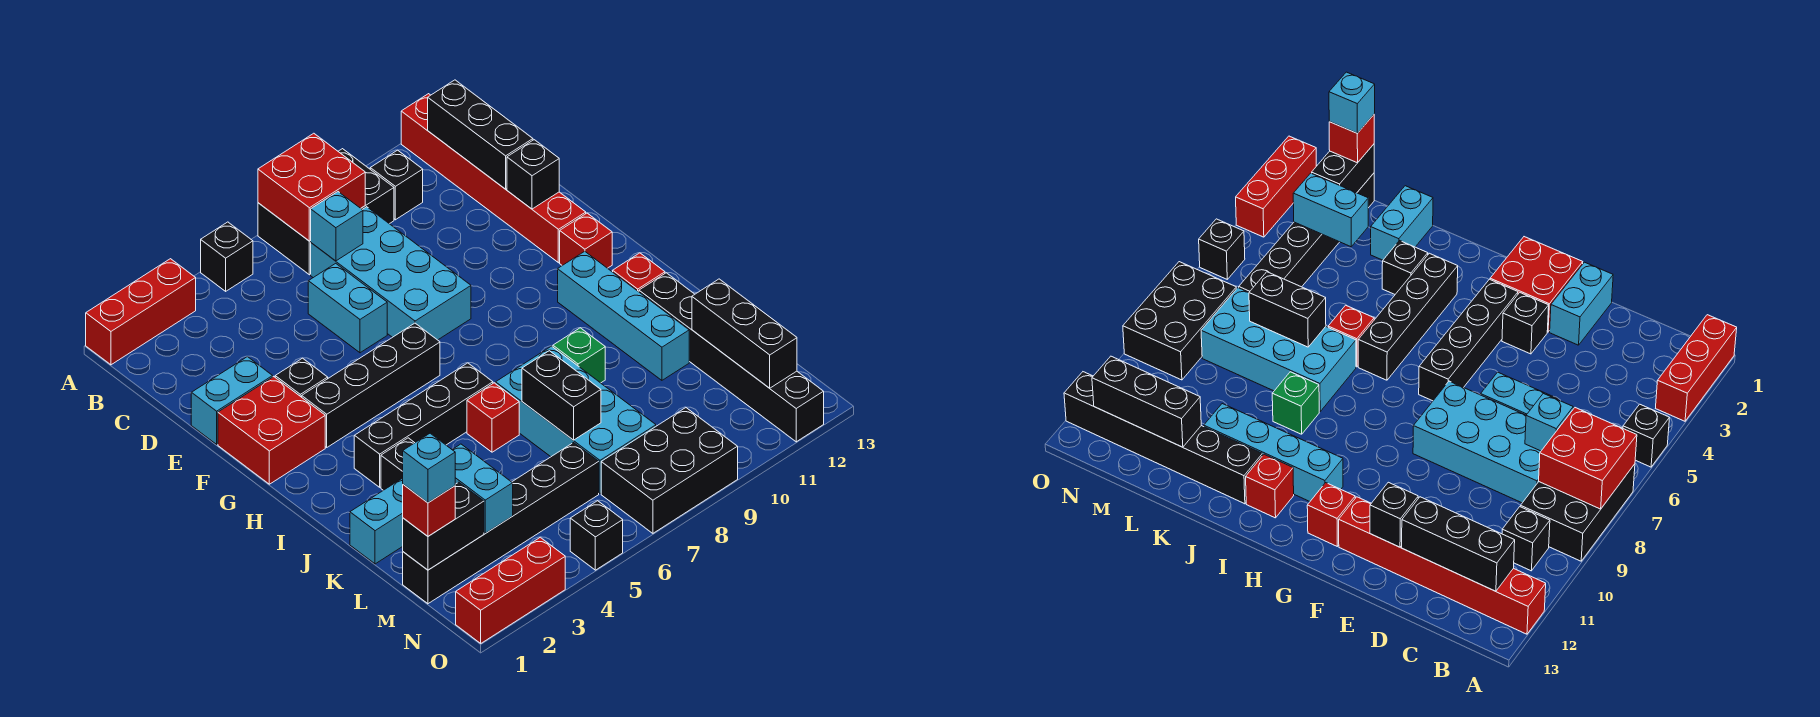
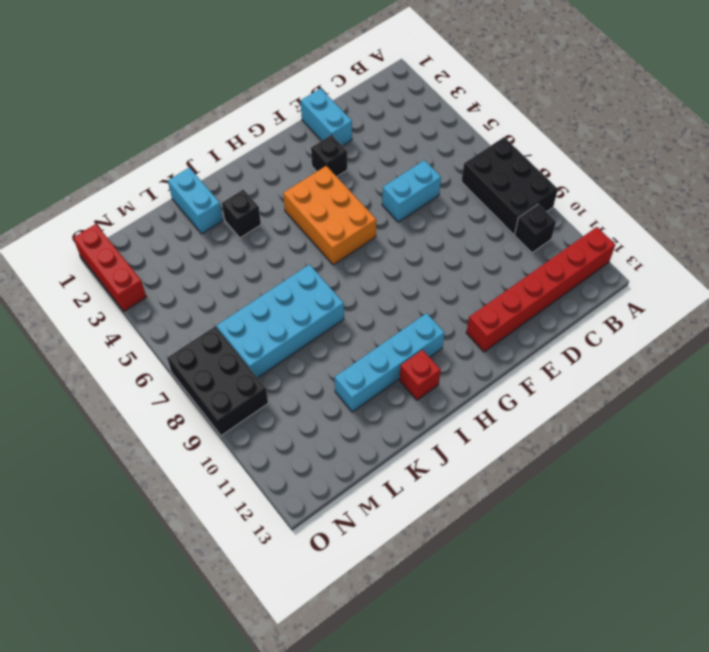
orange brick G4:H6 level 1 -> black brick G3:G6 level 1
none -> red brick A1:A3 level 1
none -> black brick A5 level 1
none -> cyan brick C7:F8 level 1
none -> red brick F1:G2 level 1

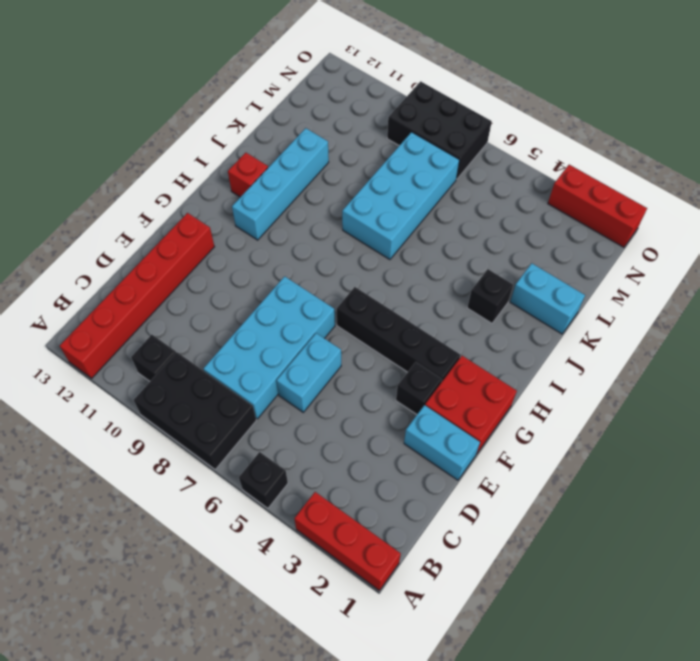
none -> red brick G12 level 1
none -> black brick I3:I6 level 1
none -> red brick J6 level 1
none -> green brick J9 level 1

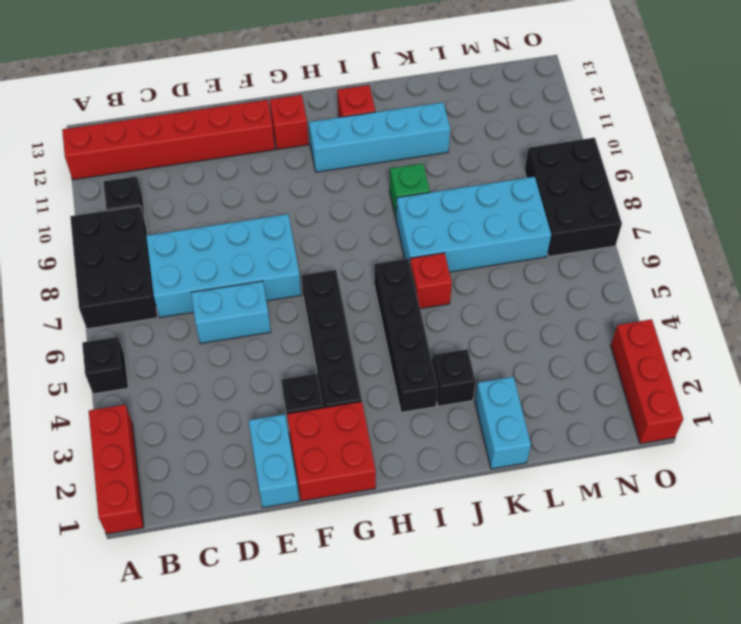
none -> black brick J12:O12 level 1
none -> black brick M1:M6 level 1
none -> black brick O5 level 1
none -> red brick A7:B8 level 2

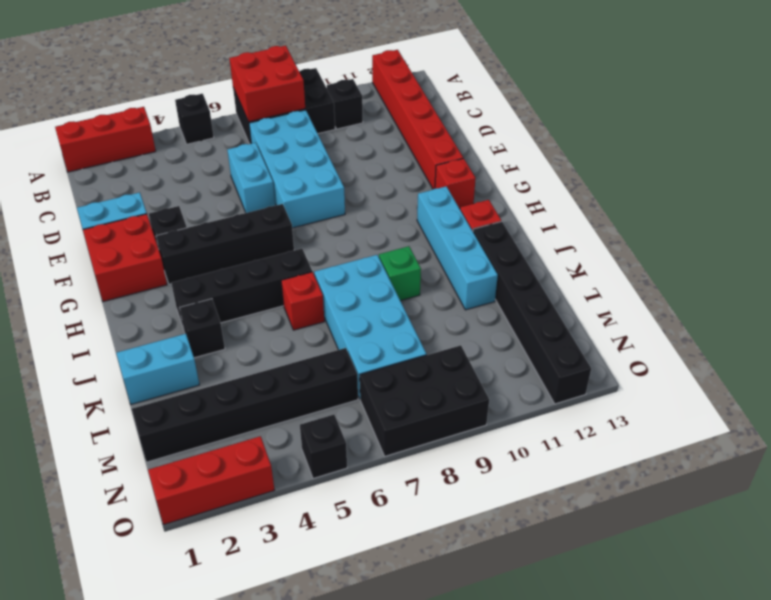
none -> black brick B12:D12 level 2
none -> cyan brick C7 level 2
none -> black brick E12 level 2
none -> black brick K7:L7 level 2

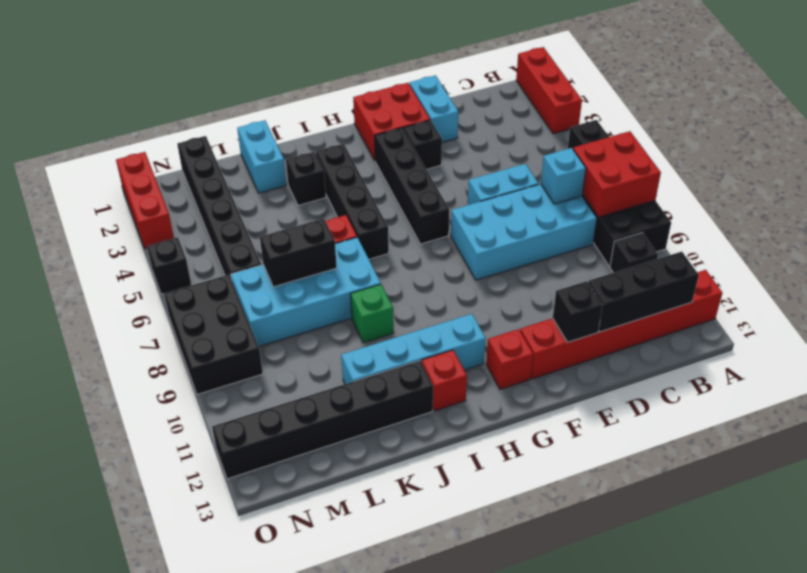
none -> cyan brick L3:M3 level 2
none -> black brick L12:N12 level 2
none -> black brick M1:M2 level 2
none -> red brick M1 level 3

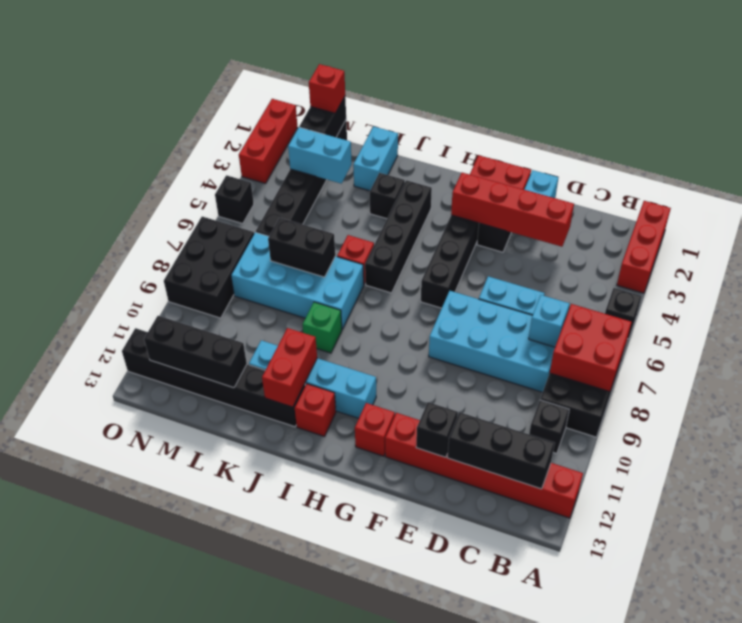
red brick D3:G3 level 2 -> none
red brick J11:J12 level 2 -> none
none -> cyan brick M1 level 4

